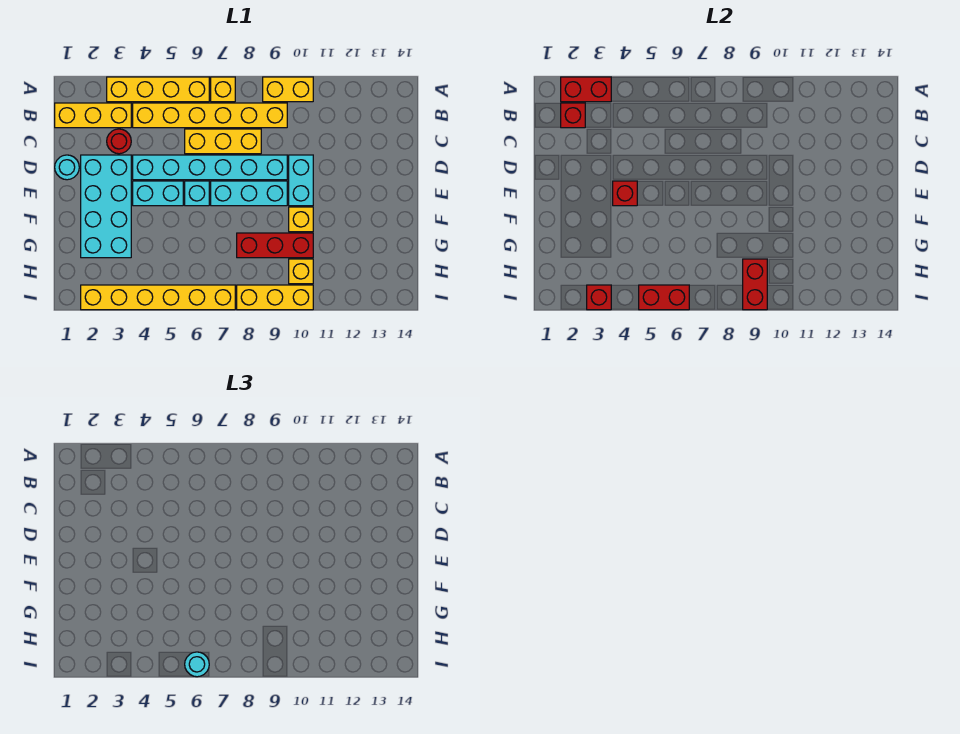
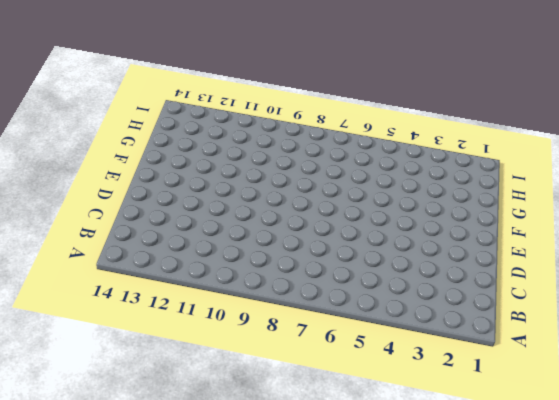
none -> yellow brick A3:A6 level 1
none -> yellow brick A7 level 1
none -> yellow brick A9:A10 level 1

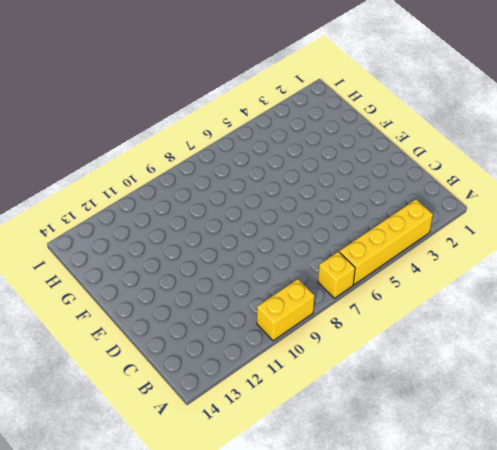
none -> yellow brick B1:B3 level 1
none -> yellow brick B4:B9 level 1
none -> red round brick C3 level 1

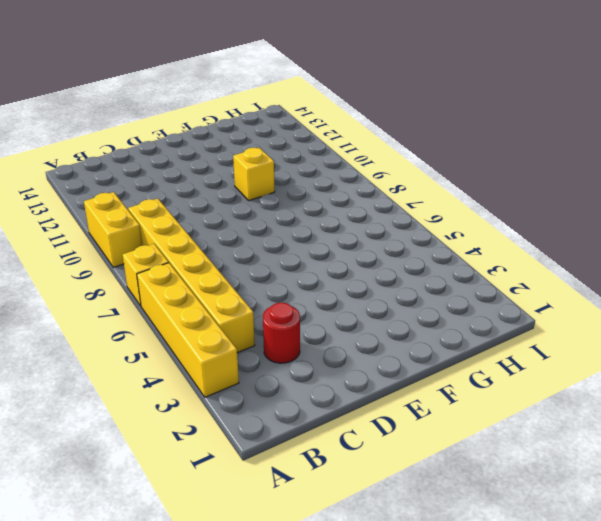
none -> yellow brick B1:B3 level 1
none -> yellow brick C6:C8 level 1
none -> cyan round brick D1 level 1

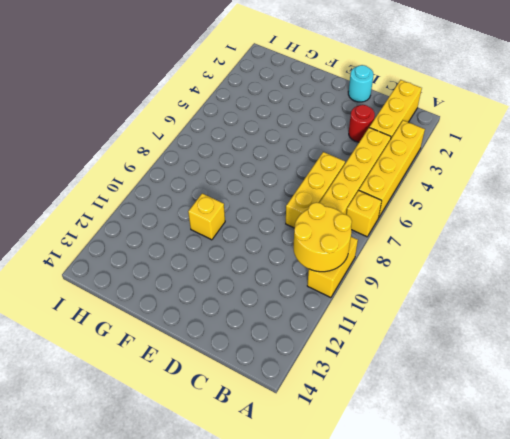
yellow round brick A9:B10 level 2 -> none
none -> cyan brick D2:G3 level 1
none -> cyan brick D4:D9 level 1
none -> cyan brick D10:E10 level 1

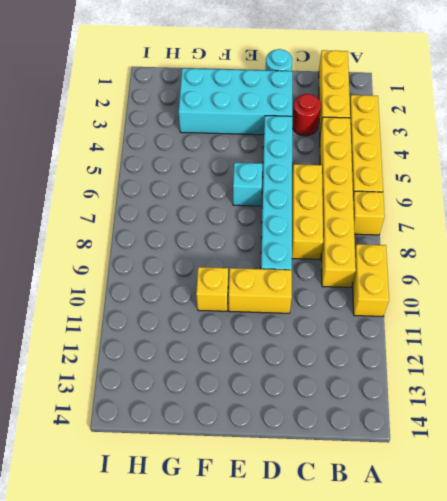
yellow brick D10:E10 level 1 -> cyan brick D10:E10 level 1
none -> cyan brick E4:E5 level 1
none -> cyan brick E7:E9 level 1
none -> red brick G8:G10 level 1

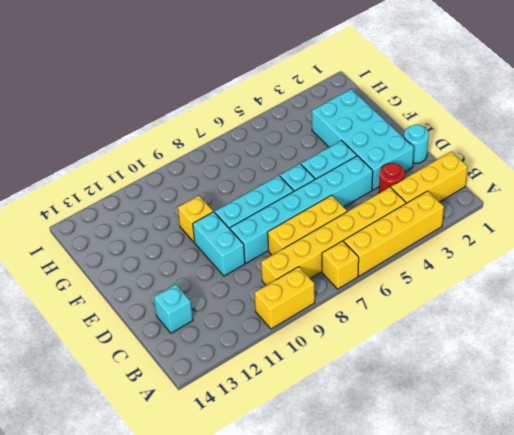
cyan brick C13 level 1 -> none
none -> red brick G8:G10 level 1
none -> yellow brick H10 level 1
none -> yellow brick I2:I7 level 1

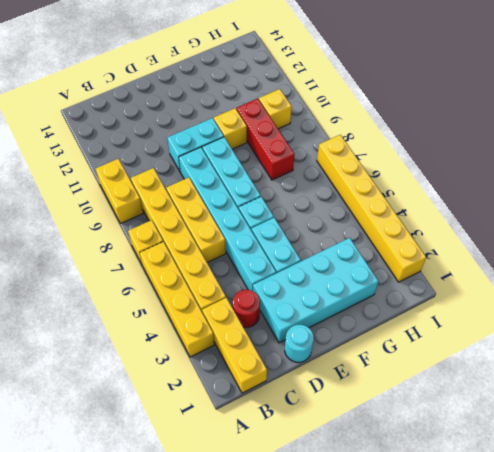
none -> yellow brick I8:I10 level 1
none -> red brick A2:A3 level 2
none -> red brick B2 level 2

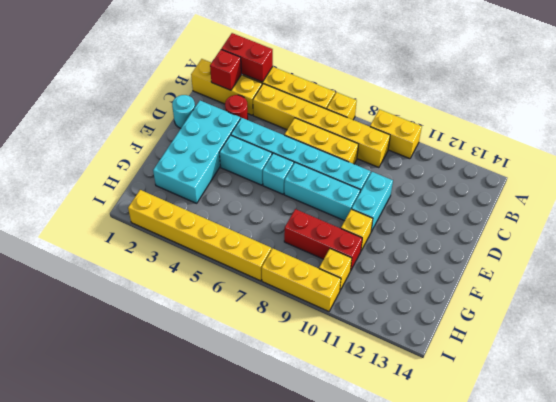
none -> red brick E4 level 2
none -> red brick H9:I9 level 2
none -> red brick I3 level 2

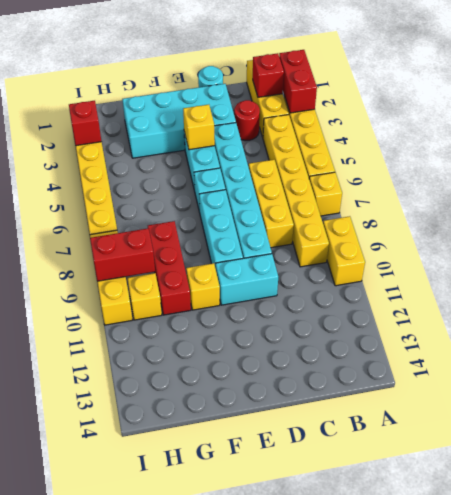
yellow brick E4 level 2 -> red brick E4 level 2
none -> red brick I5:I6 level 2
none -> cyan round brick I6 level 3

